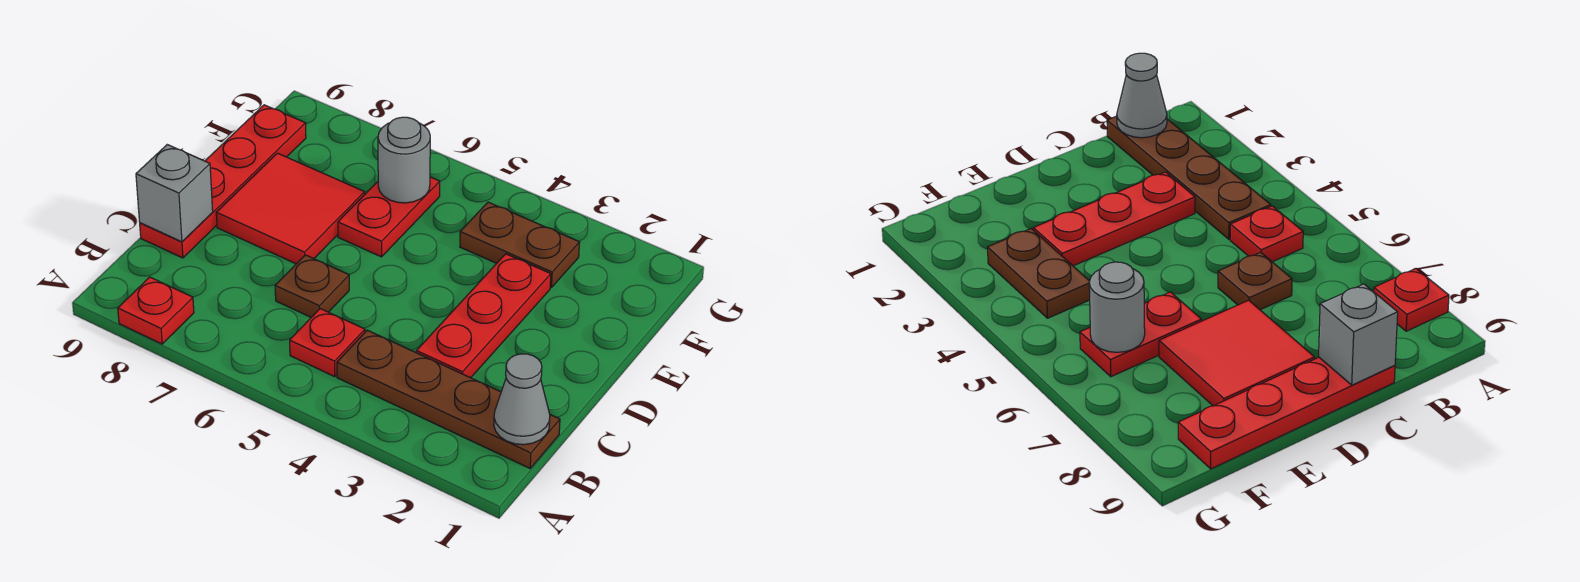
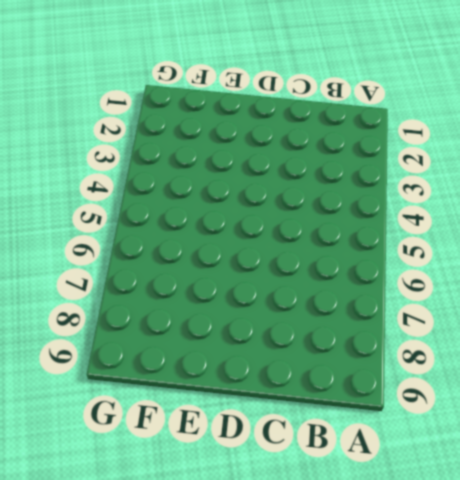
none -> red plate A8 level 1
none -> brown plate B1:B4 level 1
none -> red plate B5 level 1

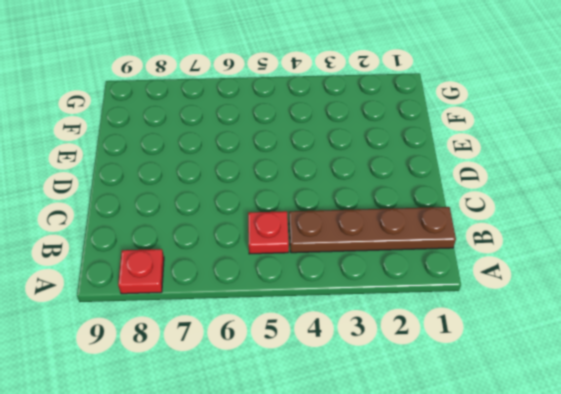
none -> red plate C3:E3 level 1
none -> brown plate C6 level 1
none -> red plate C9:F9 level 1

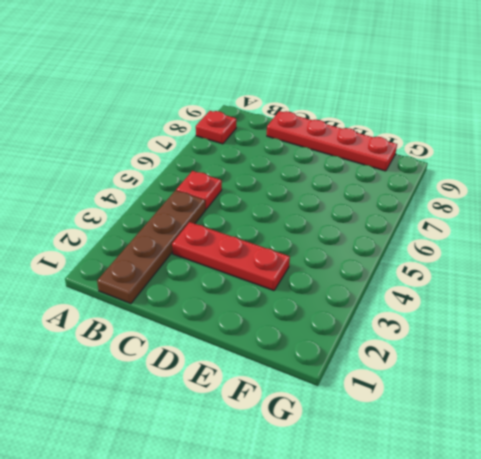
none -> brown plate C6 level 1
none -> red tile D7:E8 level 1
none -> red plate E6:F6 level 1

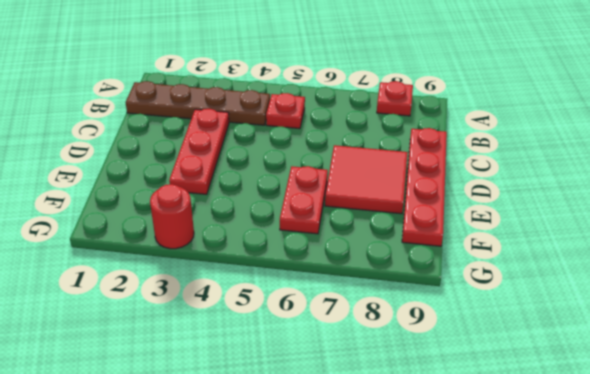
red round brick G3 level 1 -> none
none -> brown plate C6 level 1
none -> brown plate F3:F4 level 1
none -> grey cone B1 level 2

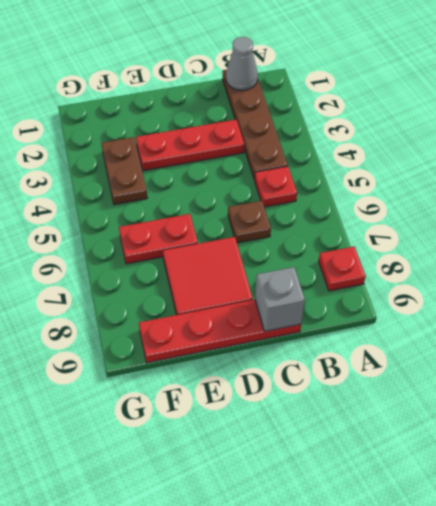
none -> grey round brick F6 level 2

